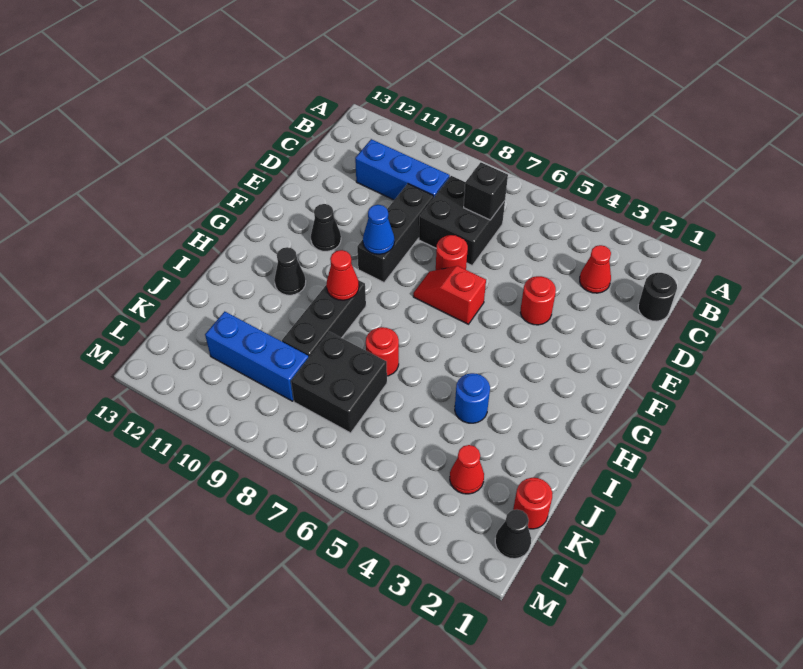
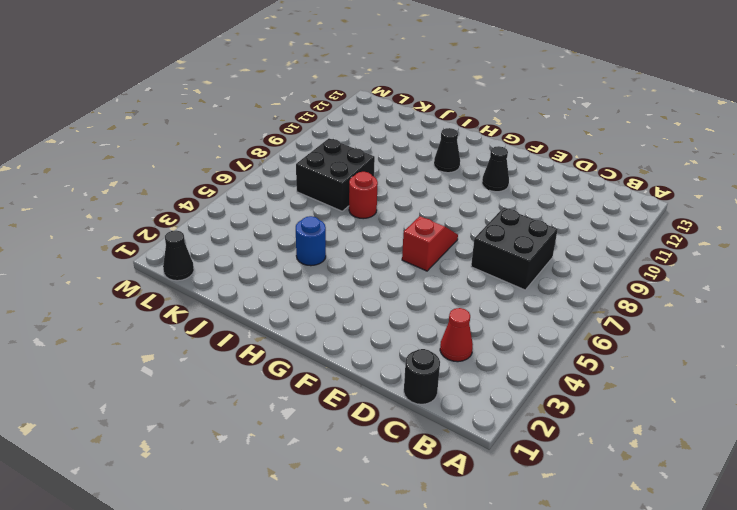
none -> blue brick C9:C11 level 1
none -> black brick D9:F9 level 1
none -> red round brick E4 level 1

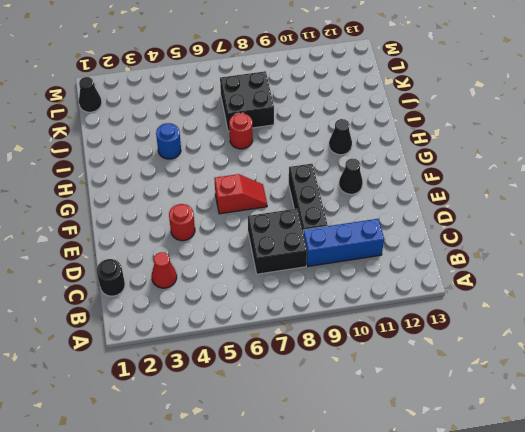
none -> red round brick E7 level 1
none -> black brick H9:J9 level 1
none -> red round brick K1 level 1

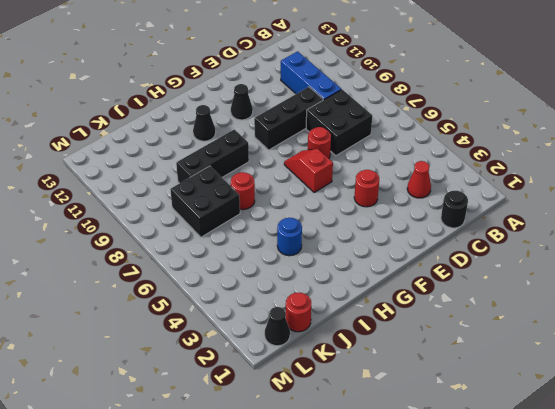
none -> red cone K3 level 1
none -> blue brick K9:K11 level 1
none -> black brick C7 level 2

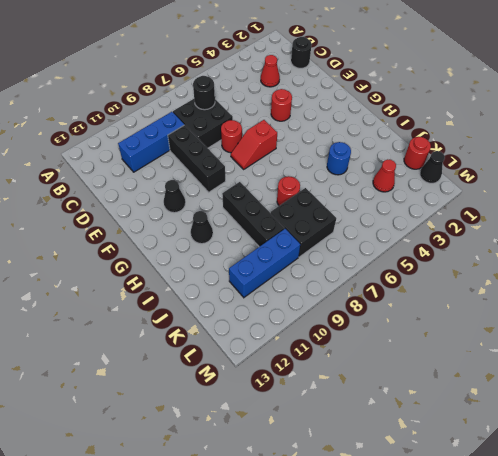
black round brick C7 level 2 -> black brick C7 level 2
none -> blue cone F9 level 2
none -> red cone H9 level 2

